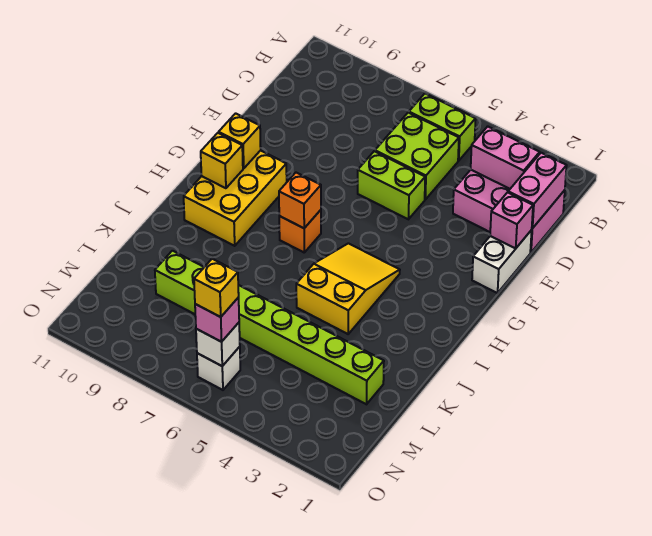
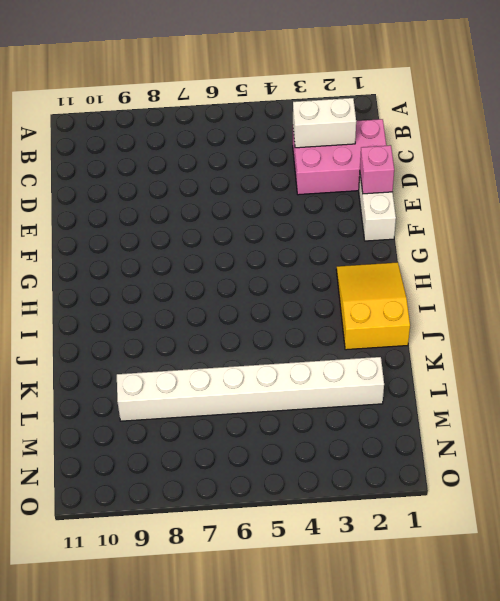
white brick C2:C3 level 2 -> pink brick C2:C3 level 2
yellow slope H1:J2 level 1 top J -> yellow slope H4:J5 level 1 top J
white brick L2:L9 level 1 -> lime brick L2:L9 level 1
none -> lime brick B5:B6 level 1
none -> lime brick C5:D6 level 1
none -> lime brick E5:E6 level 1

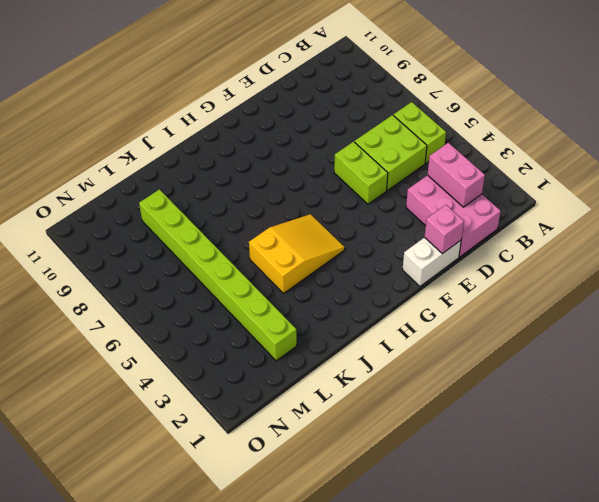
none -> yellow brick G9:I10 level 1
none -> orange brick H7 level 1
none -> white brick N6 level 1

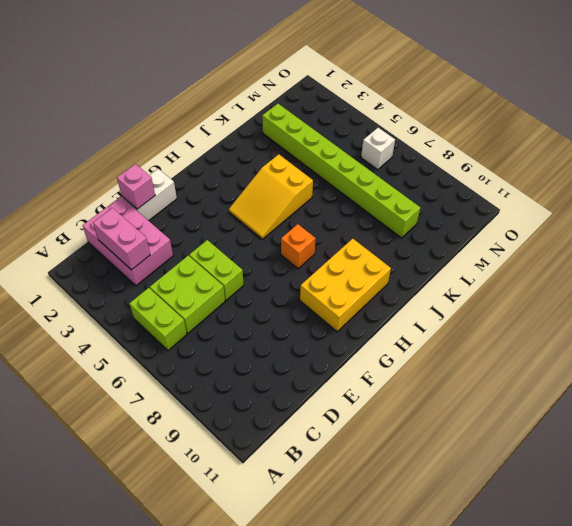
none -> pink brick C1:D1 level 2
none -> yellow brick G10 level 2
none -> orange brick H7 level 2

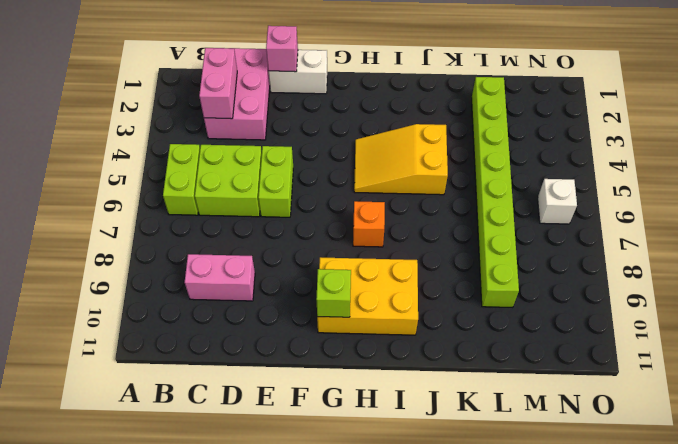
pink brick C9:D9 level 1 -> pink brick C1:D1 level 2
lime brick G10 level 2 -> yellow brick G10 level 2
none -> orange brick H7 level 2
none -> yellow brick H10 level 2
none -> white brick N6 level 2

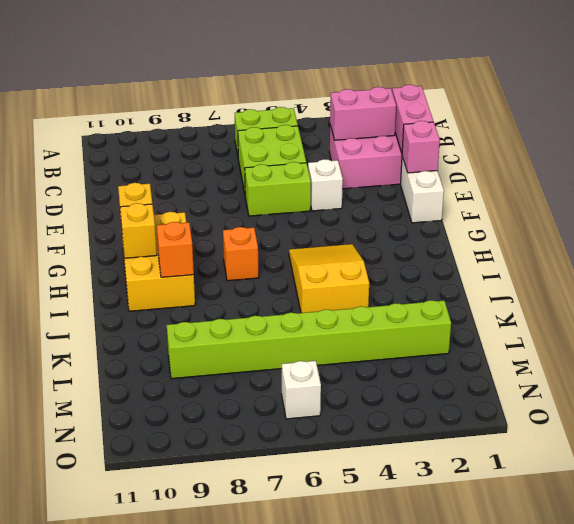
white brick E4 level 1 -> white brick N6 level 2
orange brick I9 level 2 -> orange brick H7 level 2
none -> pink brick N6 level 3
none -> yellow brick N6 level 4

